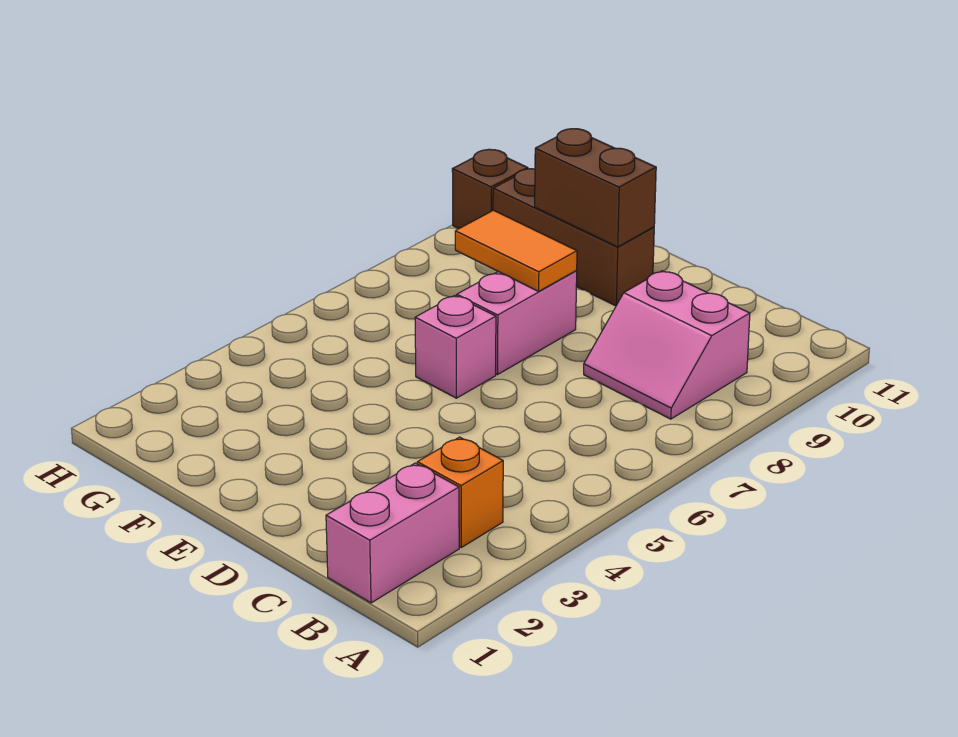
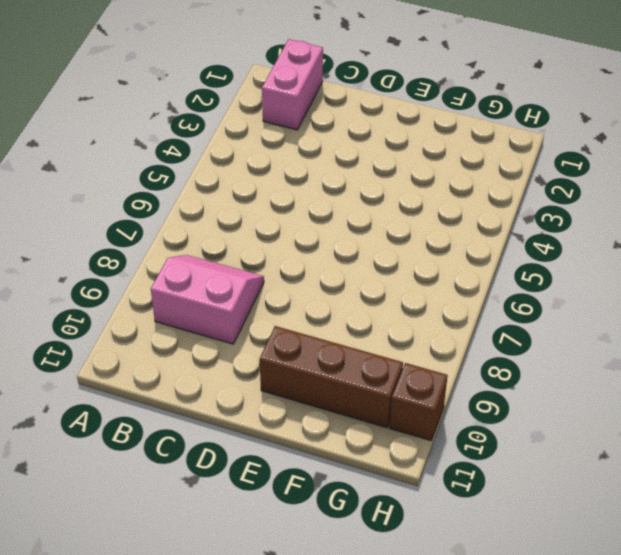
none -> orange brick B3 level 1
none -> pink brick E6 level 1

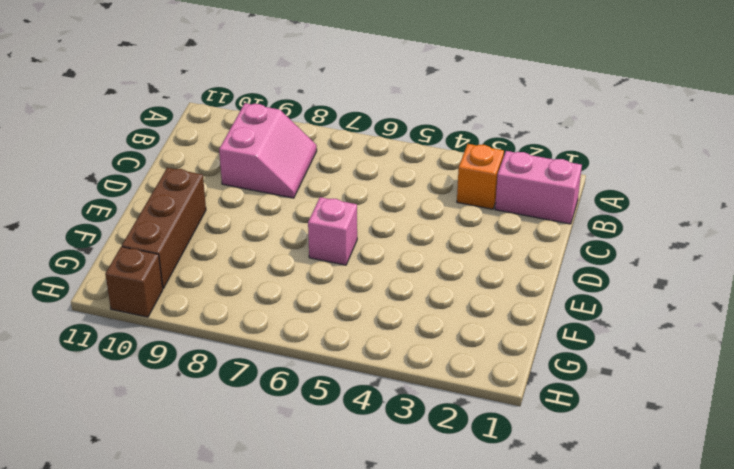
none -> pink brick E7:E8 level 1
none -> orange tile E8:F8 level 2

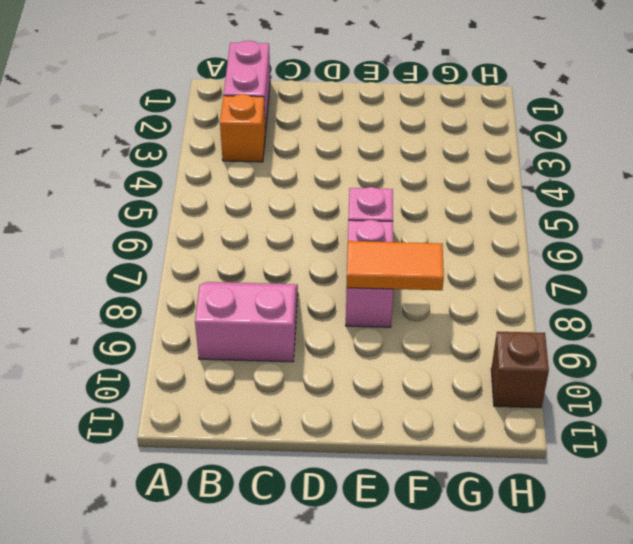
none -> brown brick E10:G10 level 1
none -> brown brick E10:F10 level 2

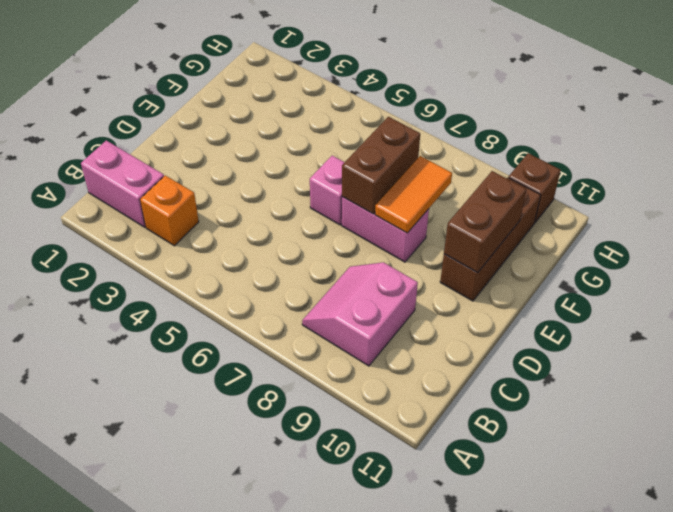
brown brick E7:F7 level 2 -> none

